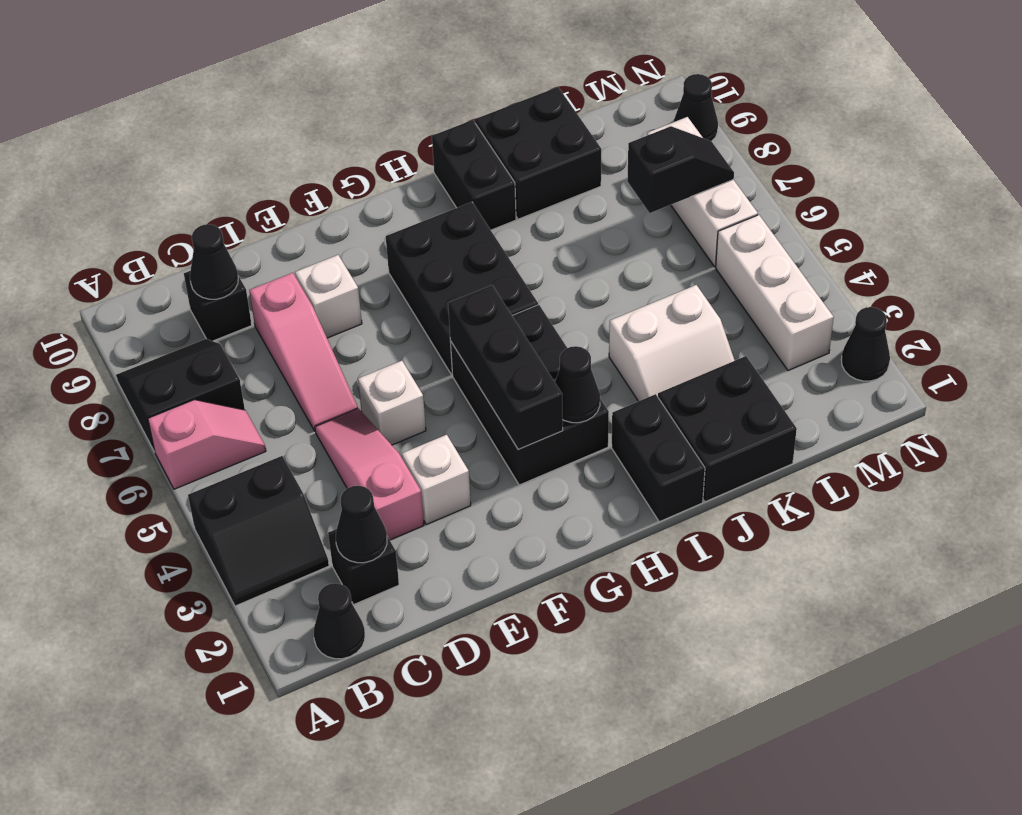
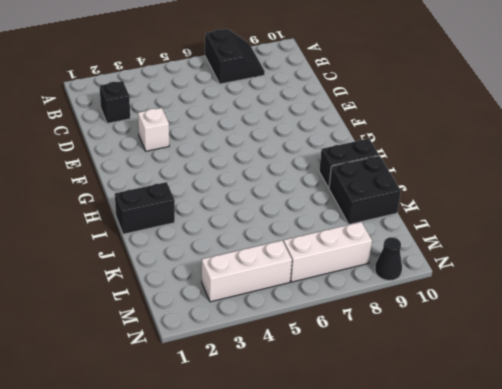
none -> black slope A3:B4 level 1 top 4
none -> pink slope A6:B6 level 1 top A
none -> black cone B1 level 1

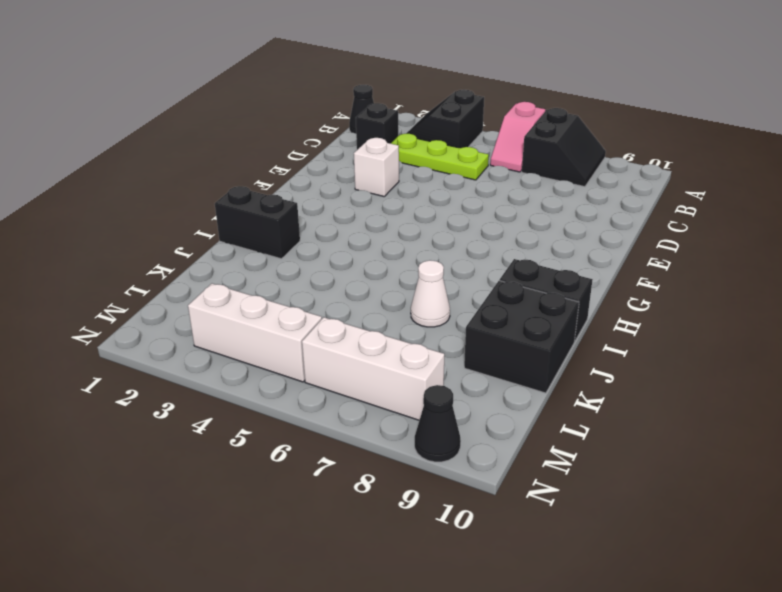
lime plate C3:C5 level 1 -> none
white cone J7 level 1 -> none
none -> black brick C9 level 1
none -> pink slope D3:D5 level 1 top 3
none -> pink slope D6:D8 level 1 top 8

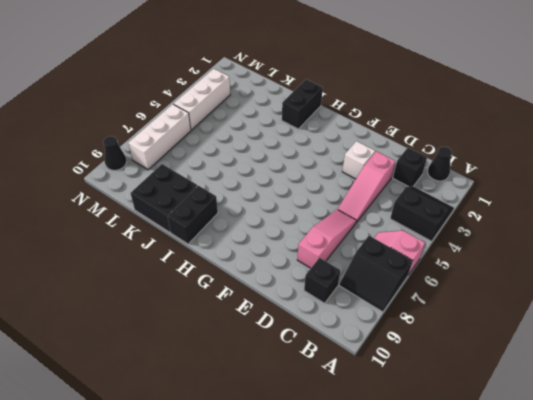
none -> white brick E5 level 1
none -> white brick E8 level 1
none -> black brick G3:H5 level 1

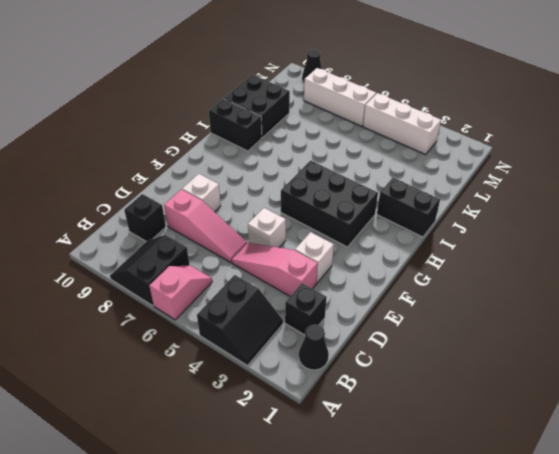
none -> black brick G6:H8 level 1
none -> black brick J1:K2 level 1
none -> white slope J3:K4 level 1 top 4

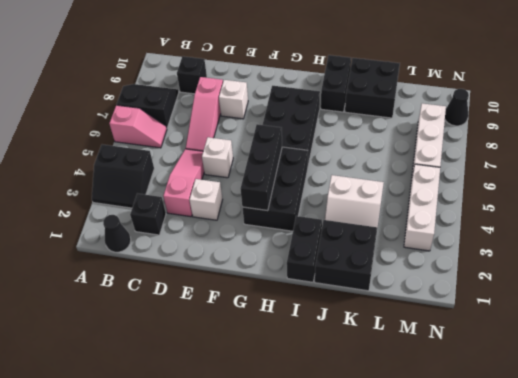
none -> black cone N2 level 1
none -> black cone C2 level 2
none -> black cone C9 level 2

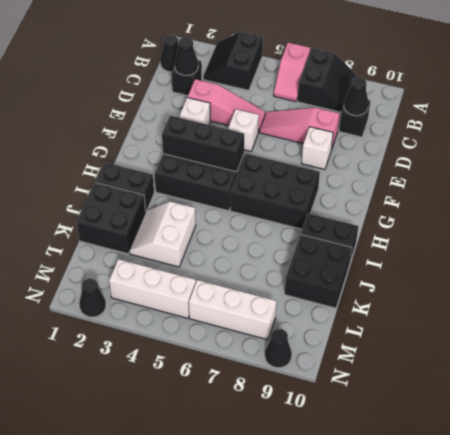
none -> black cone H3 level 2
none -> black slope L7:M7 level 2 top L

